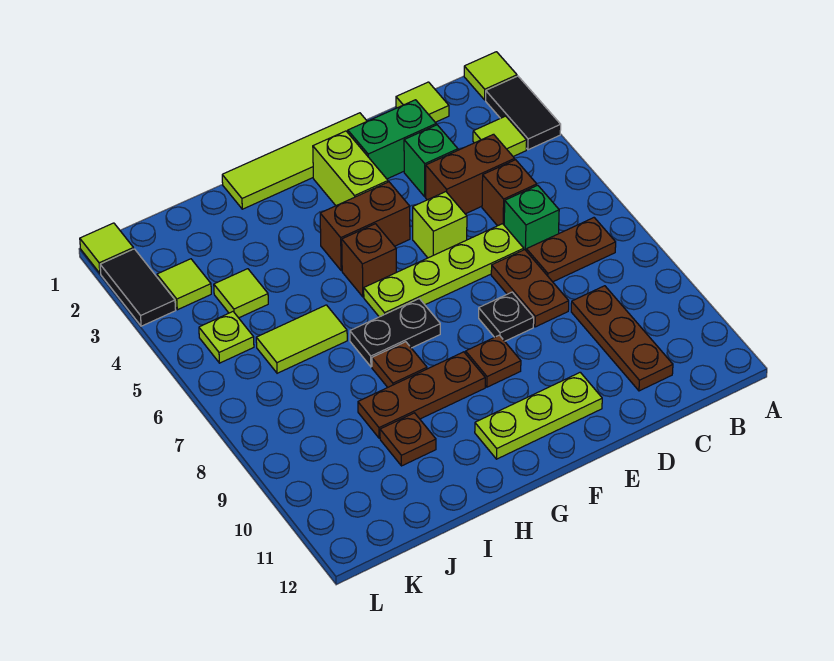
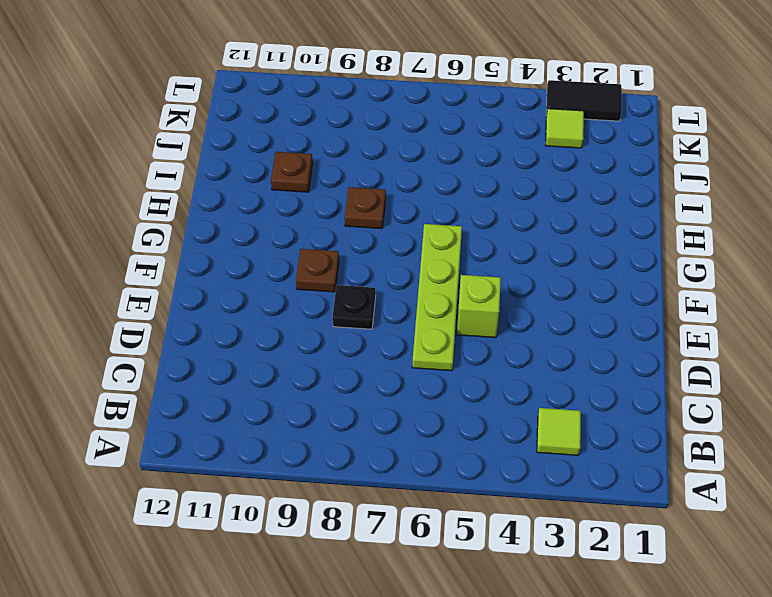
none -> lime tile A1 level 1
none -> black tile A2:A3 level 1
none -> brown plate B7:C7 level 1
none -> lime tile C1 level 1

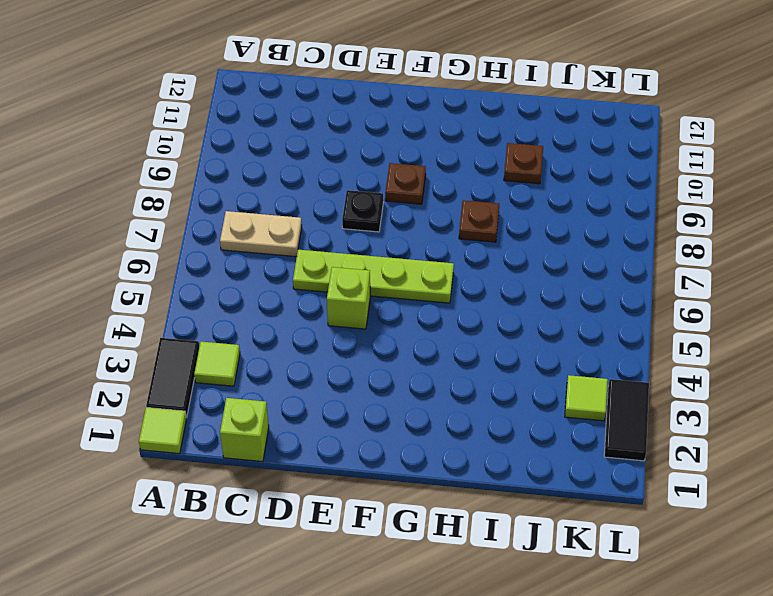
tan plate B7:C7 level 1 -> brown plate B7:C7 level 1
lime brick C1 level 1 -> lime tile C1 level 1
none -> brown brick C4:D4 level 1
none -> brown brick C5 level 1
none -> green brick C6 level 1
none -> brown plate C9:C11 level 1

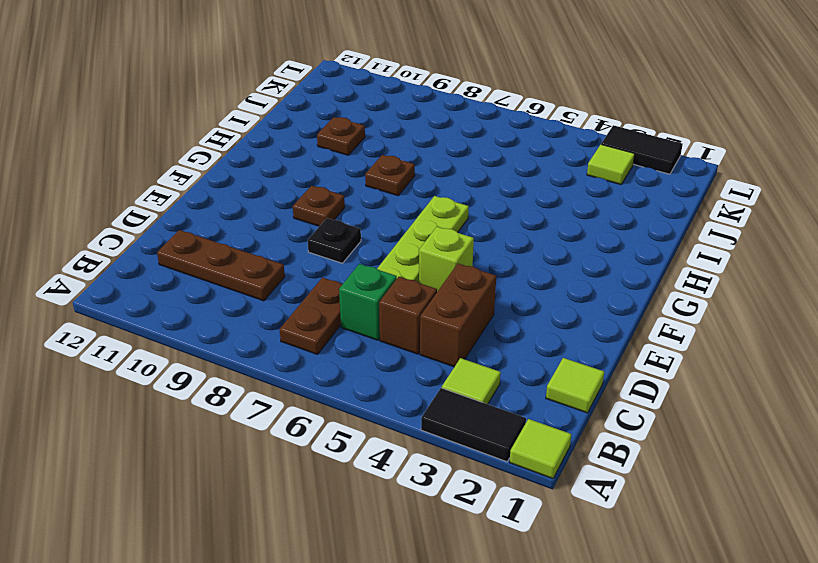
none -> green brick D2:E2 level 1
none -> green brick D3 level 1
none -> brown plate D7:D8 level 1
none -> lime tile E1:H1 level 1

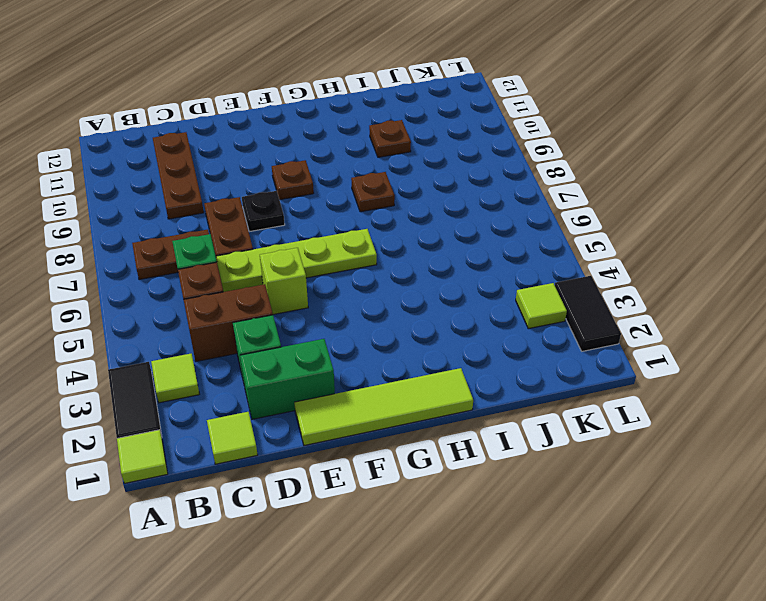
none -> lime plate E11:G11 level 1
none -> lime brick F2:F3 level 1
none -> brown brick F4:G4 level 1
none -> brown brick G5 level 1

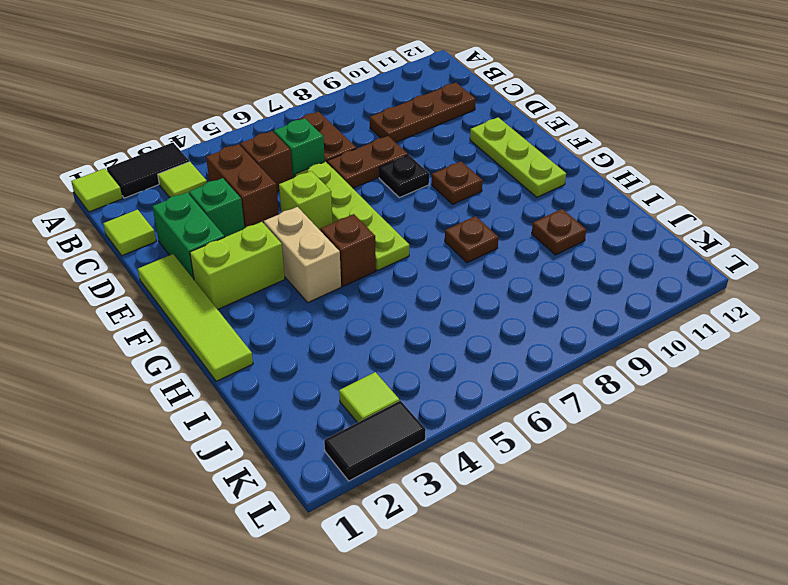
tan brick F4:G4 level 1 -> brown brick F4:G4 level 1
none -> black plate G7:H7 level 1
none -> brown plate G9:I9 level 1
none -> lime tile I6:J6 level 1
none -> lime tile J4 level 1

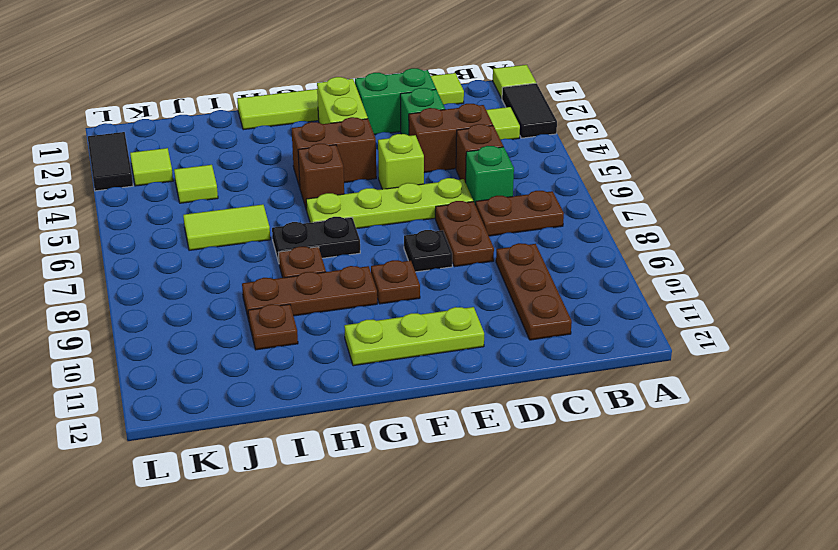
none -> lime plate K5 level 1
none -> lime tile L1 level 1

